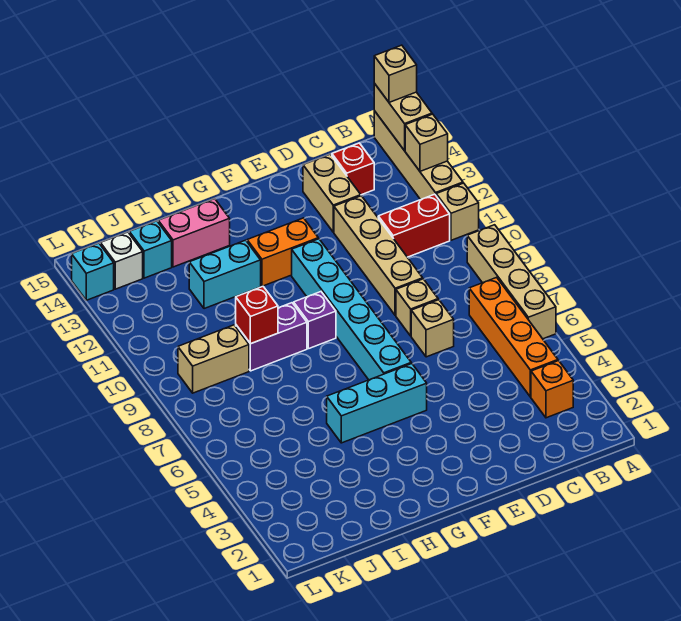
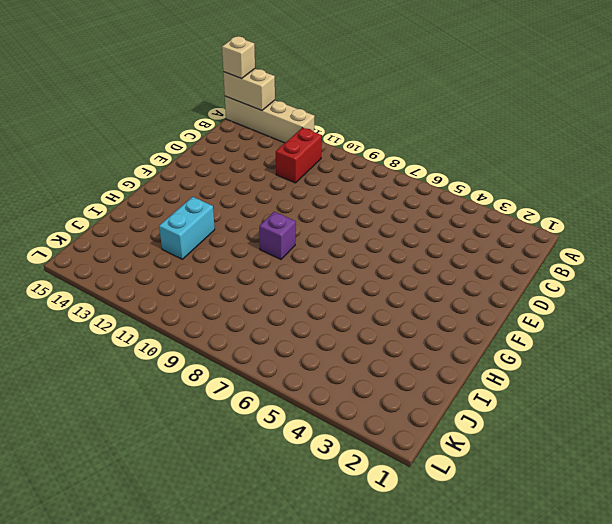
none -> tan brick A6:A9 level 1
none -> tan brick A11 level 1
none -> orange brick B3 level 1

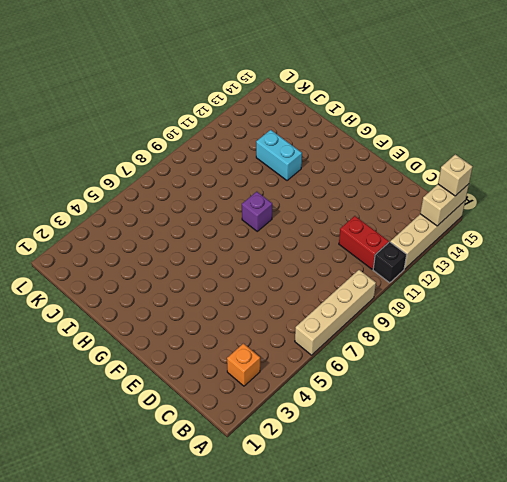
black brick A11 level 1 -> tan brick A11 level 1
none -> orange brick B4:B7 level 1
none -> red brick C14 level 1
none -> tan brick D7 level 1

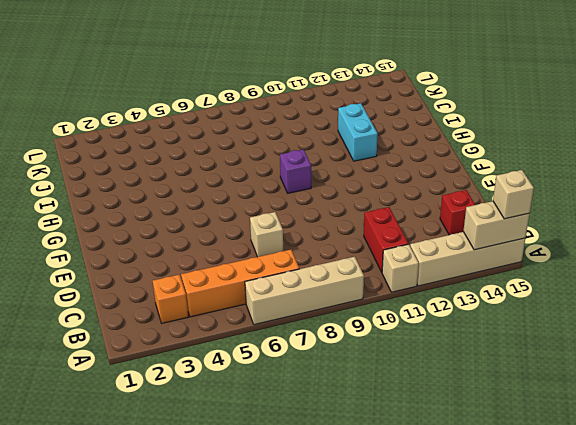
none -> tan brick D8 level 1
none -> tan brick D9:D12 level 1
none -> tan brick D13:D14 level 1

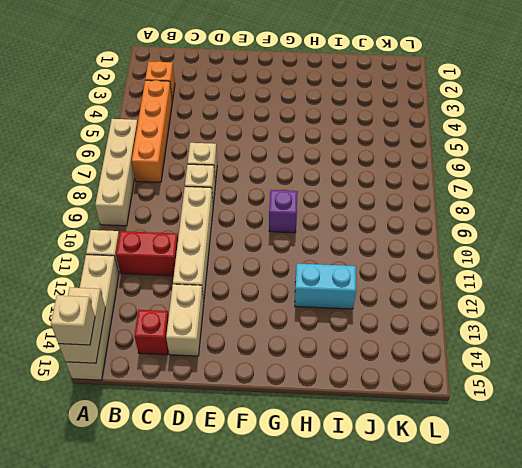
none -> cyan brick F5:H5 level 1
none -> cyan brick F6:F11 level 1
none -> orange brick F12:G12 level 1

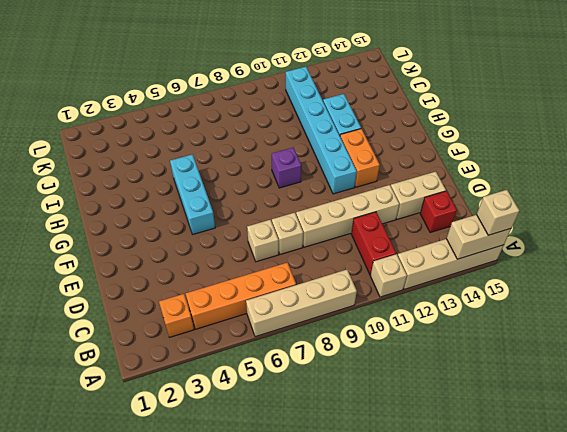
cyan brick F11:K11 level 1 -> cyan brick F6:F11 level 1
none -> purple brick H9:I9 level 1
none -> pink brick H14:I14 level 1
none -> tan brick J9:K9 level 1

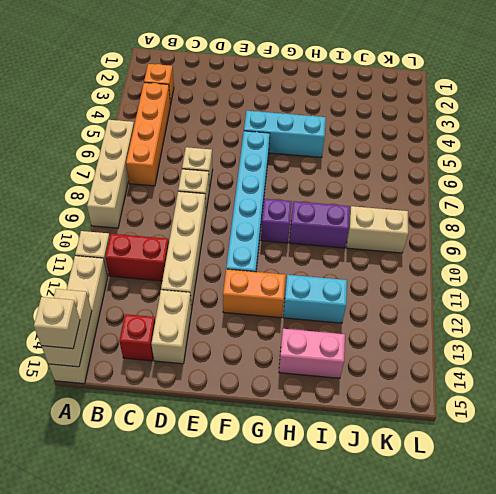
none -> cyan brick J14 level 1
none -> white brick K14 level 1
none -> cyan brick L14 level 1

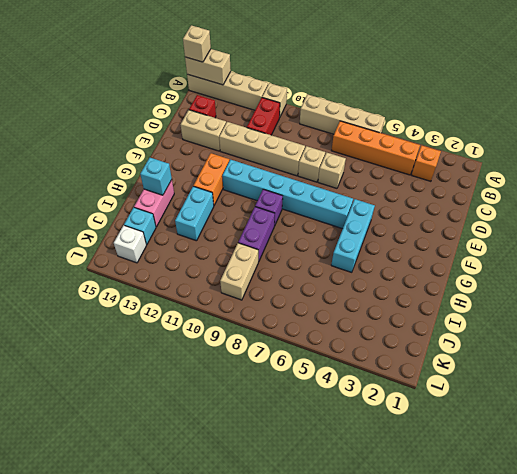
cyan brick H14 level 2 -> cyan brick L14 level 1
none -> tan brick A13 level 2
none -> red brick I9 level 2

